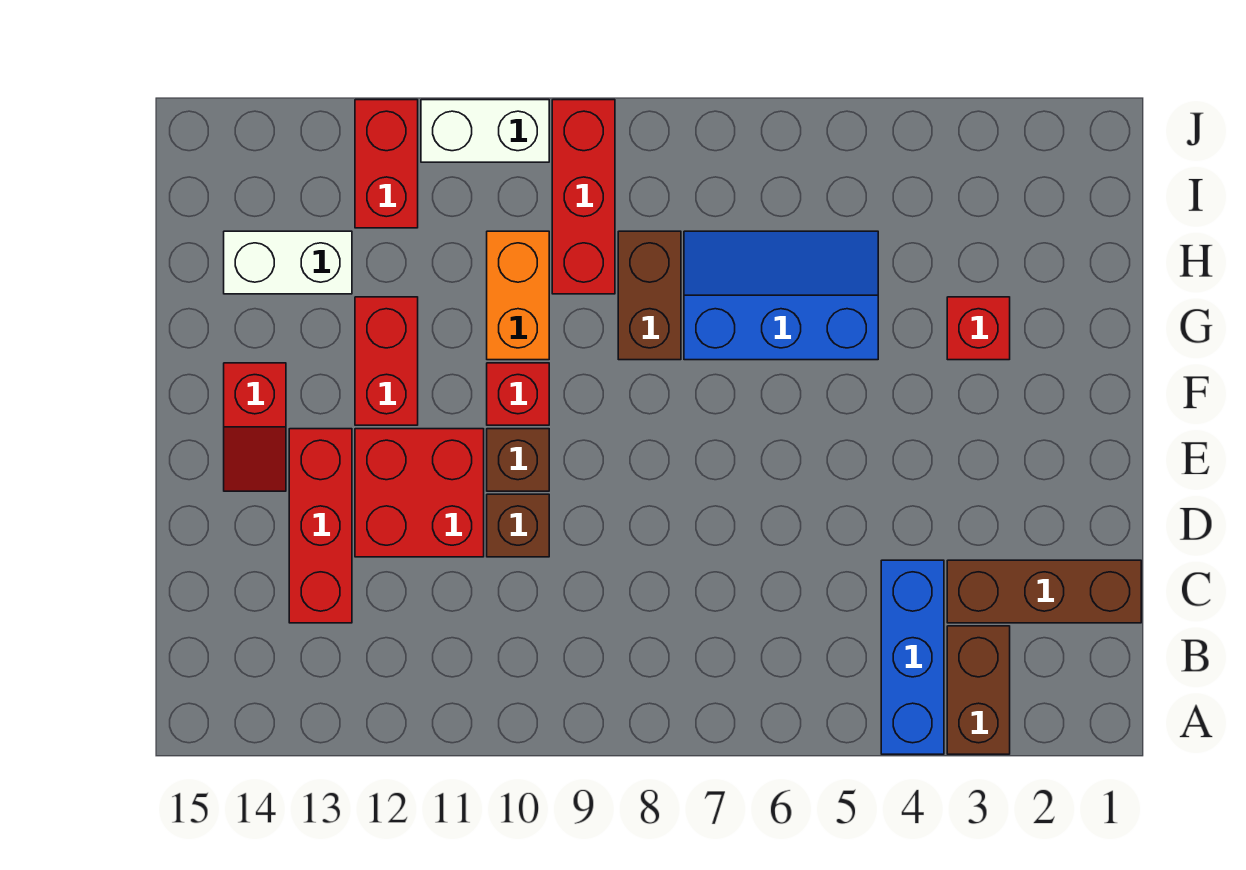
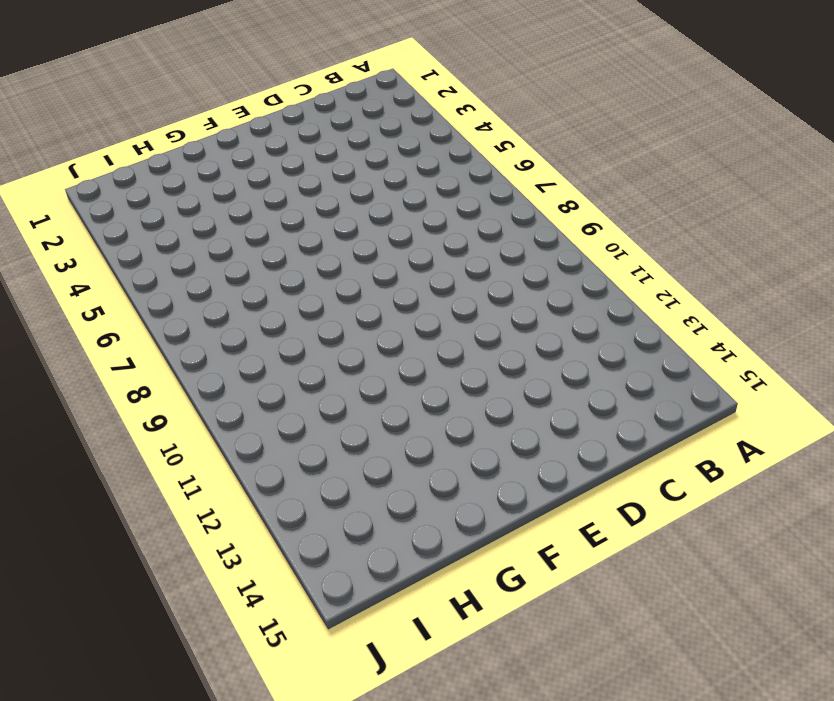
none -> brown brick A3:B3 level 1
none -> blue brick A4:C4 level 1
none -> brown brick C1:C3 level 1

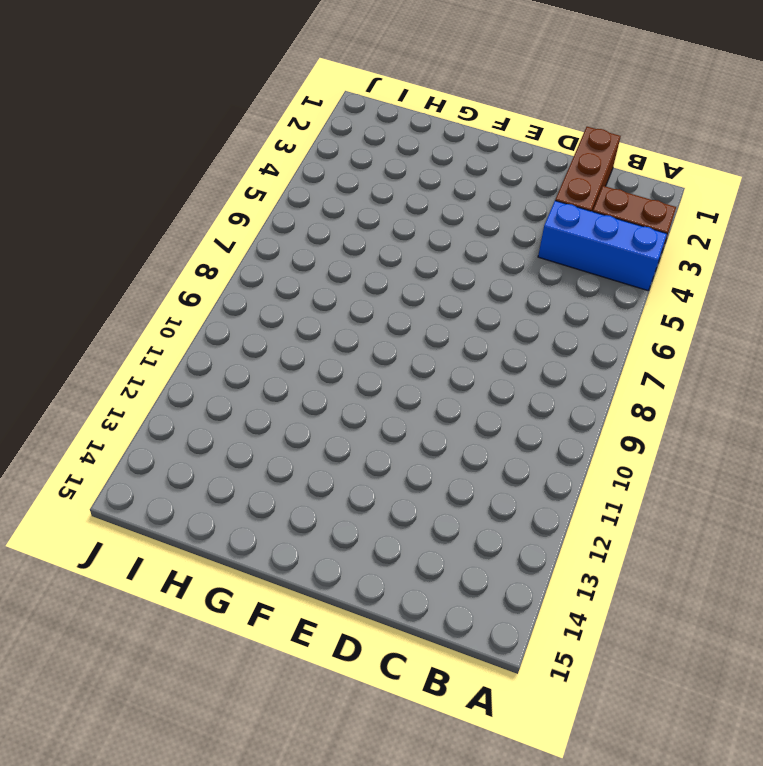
none -> red brick C13:E13 level 1
none -> brown brick D10 level 1
none -> red brick D11:E12 level 1

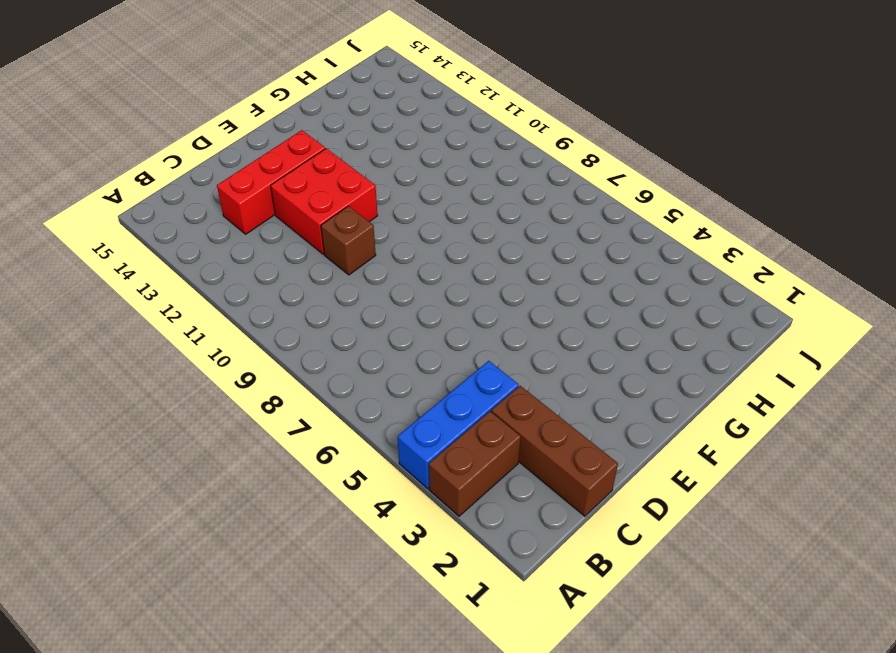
none -> brown brick E10 level 1
none -> red slope E14:F14 level 1 top F
none -> red brick F10 level 1

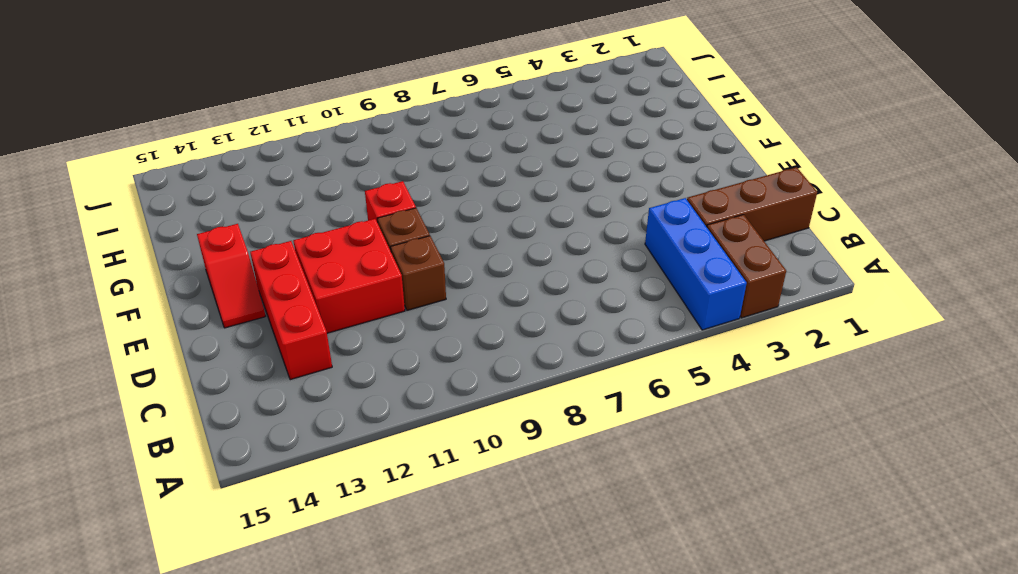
none -> red brick F12:G12 level 1
none -> red brick G3 level 1
none -> blue slope G5:H7 level 1 top G

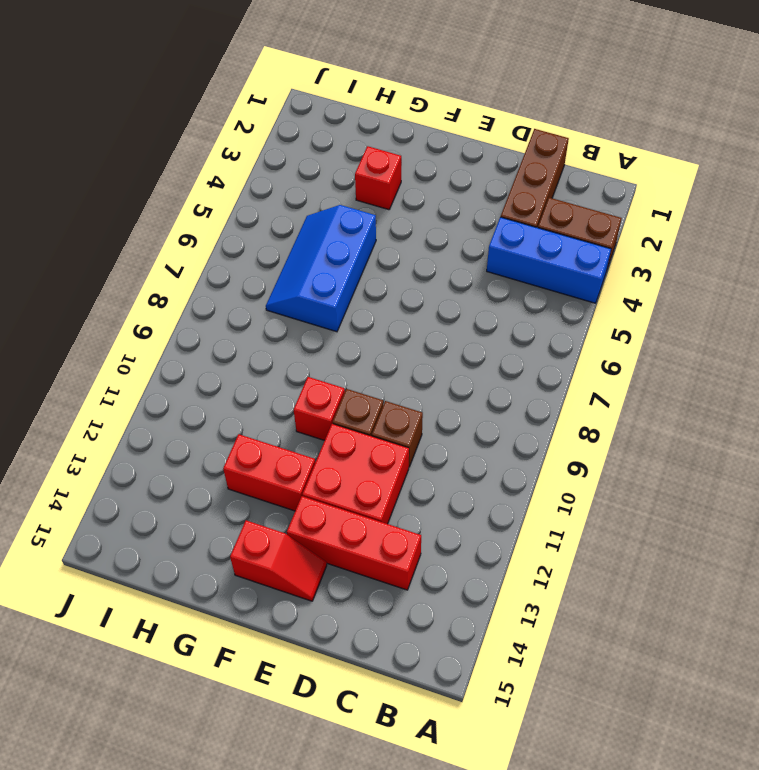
none -> brown brick G8:H8 level 1
none -> orange brick G10:H10 level 1
none -> red brick H9:J9 level 1

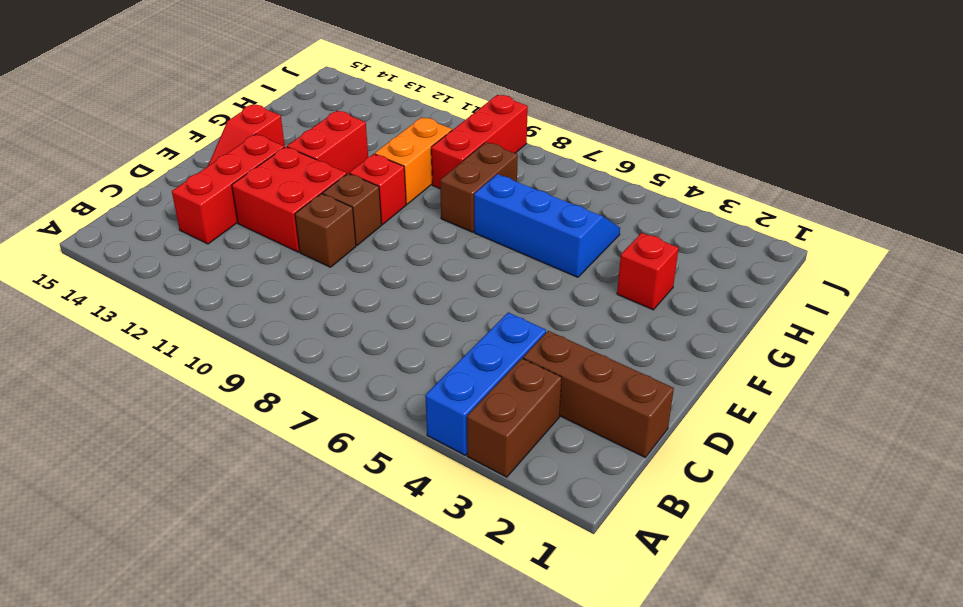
none -> white brick H13:H14 level 1
none -> red brick I12:J12 level 1
none -> white brick J10:J11 level 1

